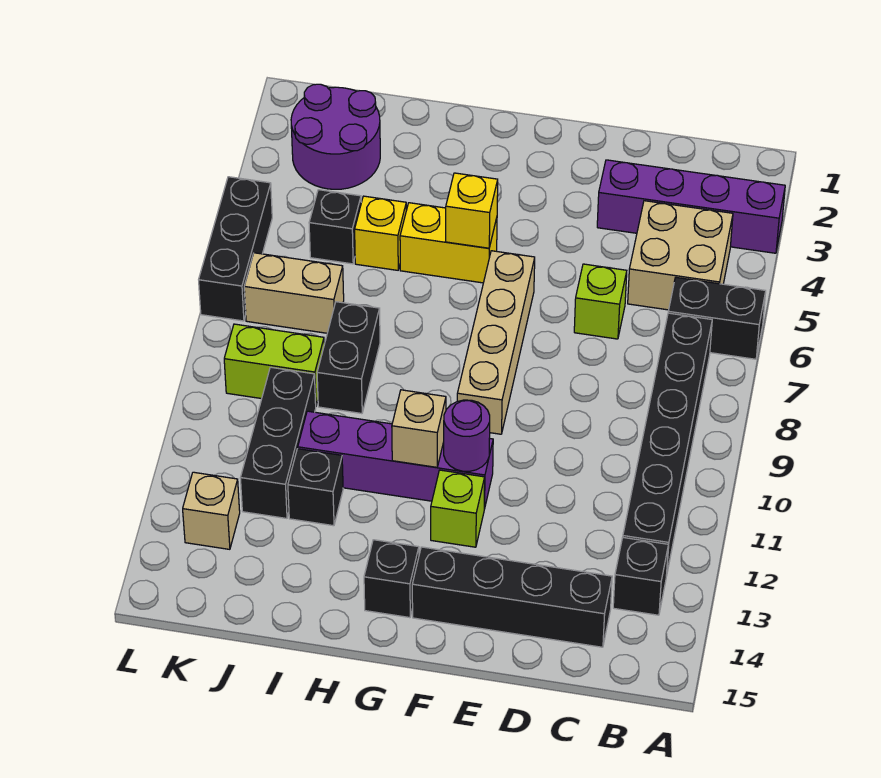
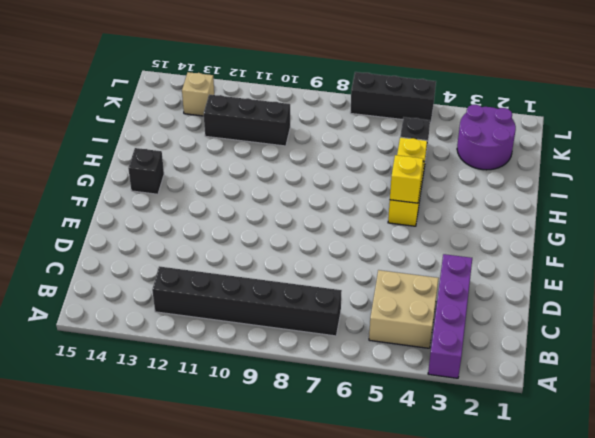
none -> black brick A6:B6 level 1
none -> black brick B13 level 1
none -> black brick C14:F14 level 1

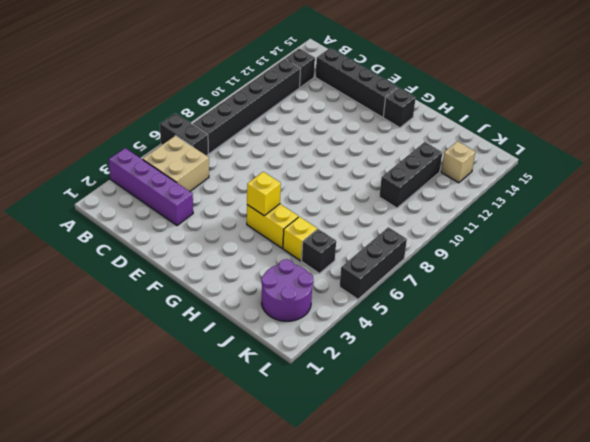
none -> lime brick D6 level 1
none -> tan brick F6:F9 level 1
none -> purple brick F11:I11 level 1

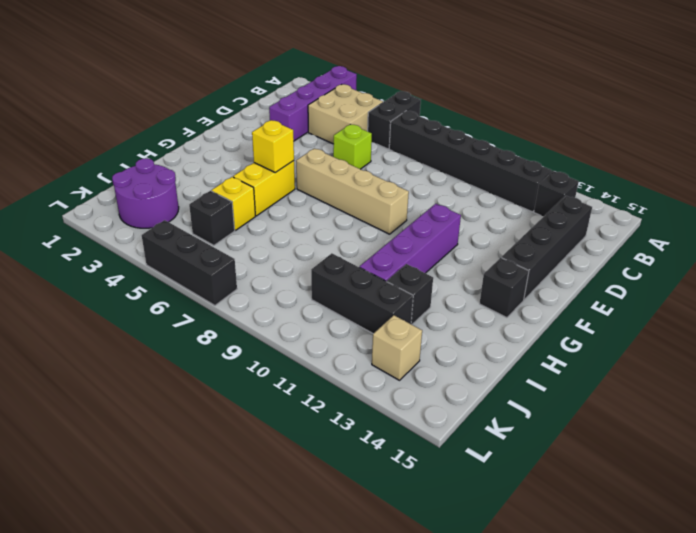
none -> lime brick F12 level 1
none -> black brick I8:I9 level 1
none -> tan brick J7:K7 level 1

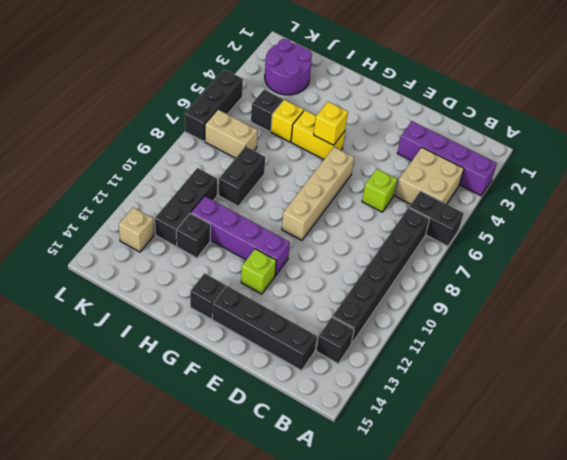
none -> lime brick J9:K9 level 1
none -> purple round brick F11 level 2
none -> tan brick G11 level 2

